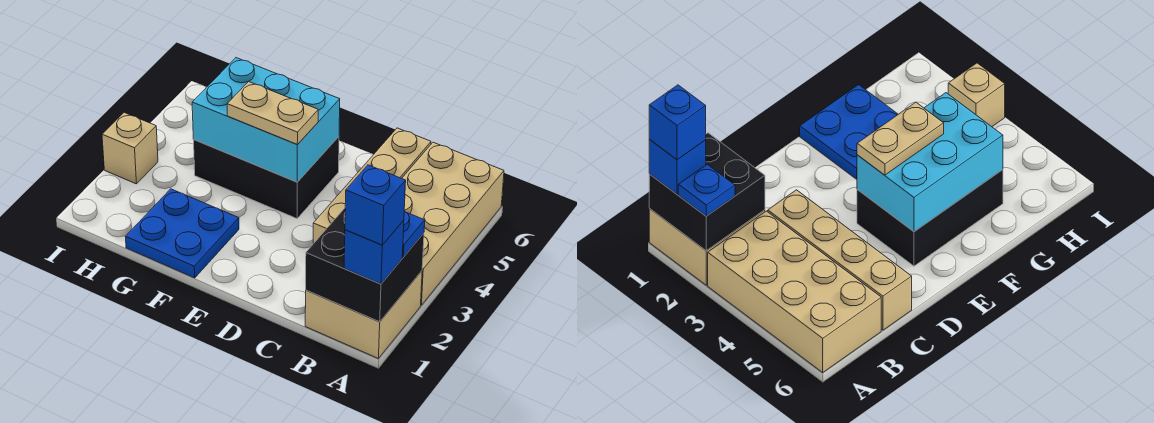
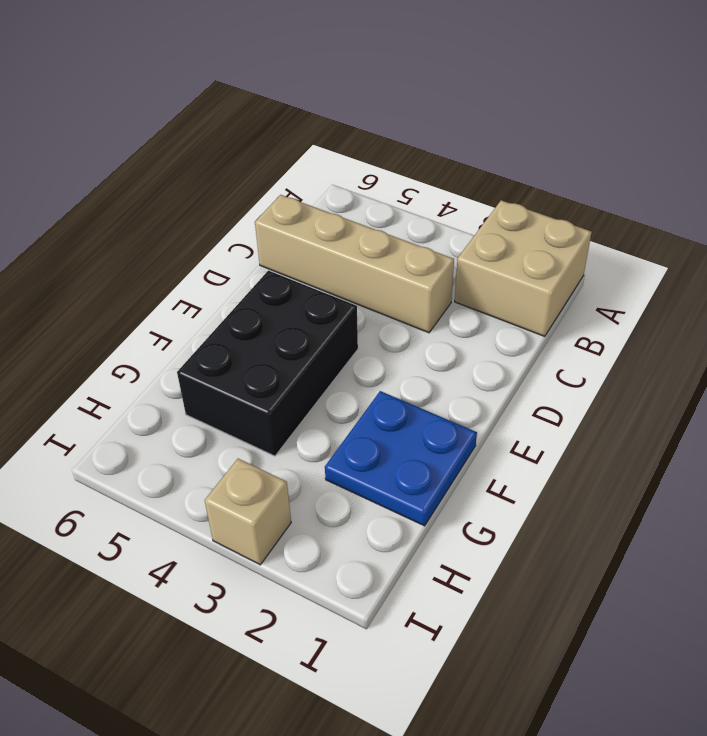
none -> tan brick A3:B6 level 1
none -> black brick A1:B2 level 2
none -> cyan brick E4:G5 level 2

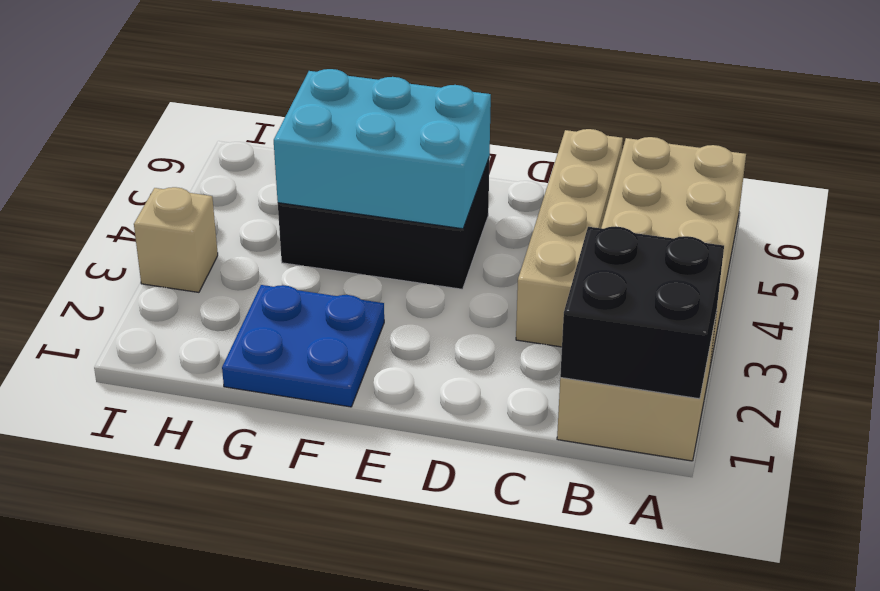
none -> blue brick A1 level 3
none -> blue plate A2 level 3
none -> tan plate E4:F4 level 3

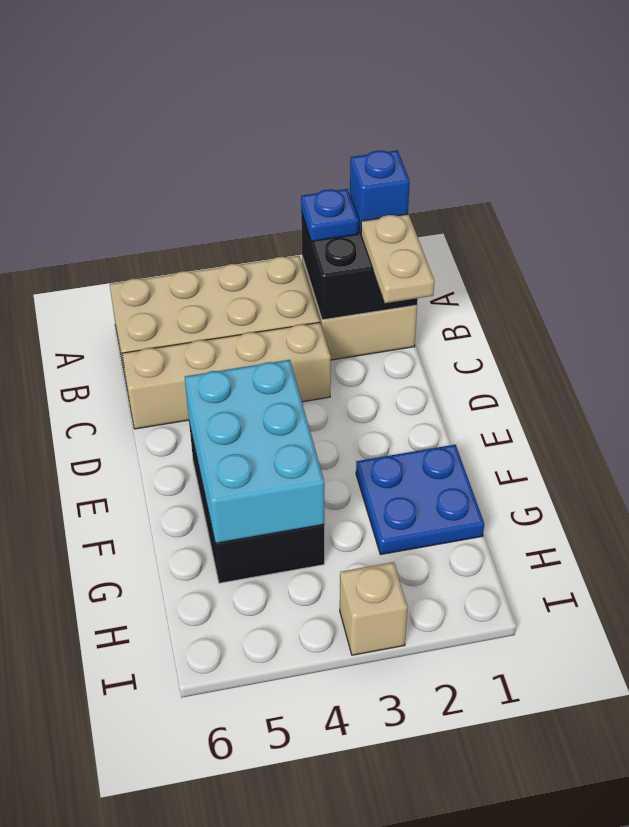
tan plate B1:C1 level 3 -> tan plate E4:F4 level 3
none -> blue brick A1 level 4

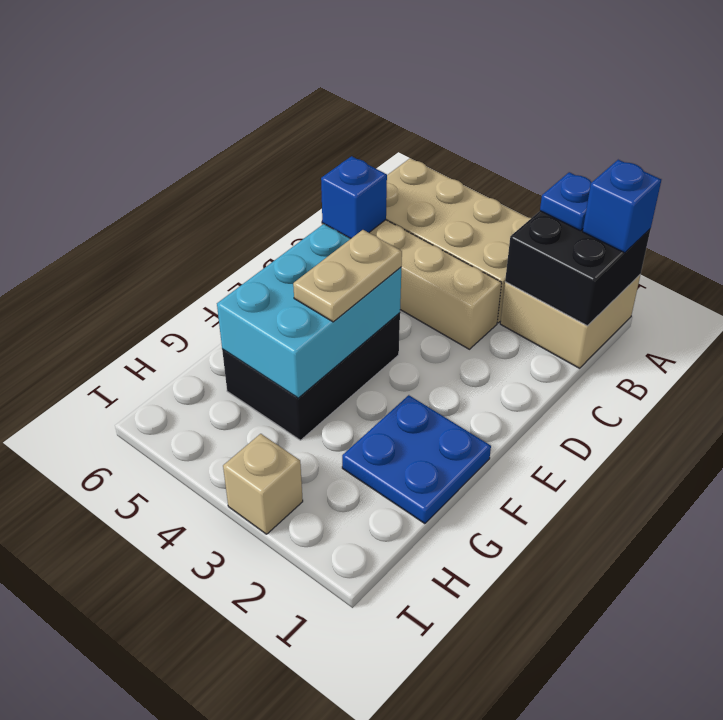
blue brick C6 level 2 -> blue brick A1 level 4

